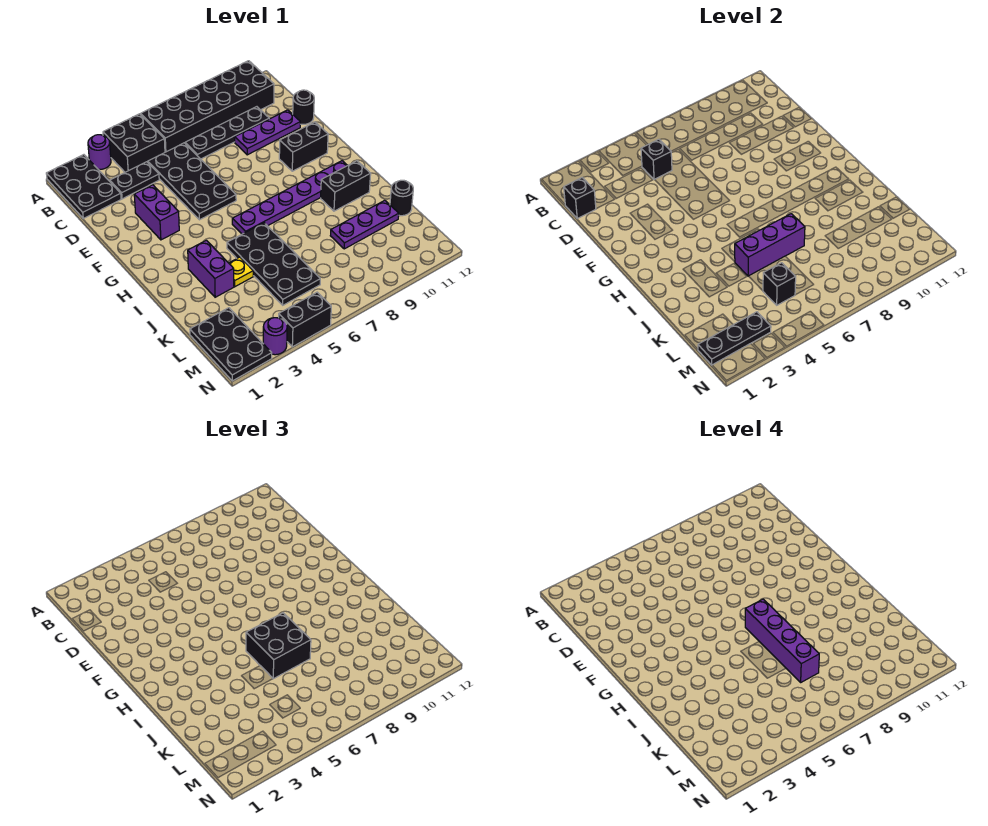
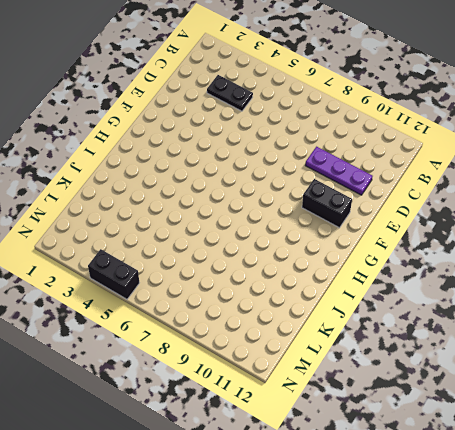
none -> black plate A1:C2 level 1
none -> purple round brick A3 level 1
none -> black brick A4:B5 level 1

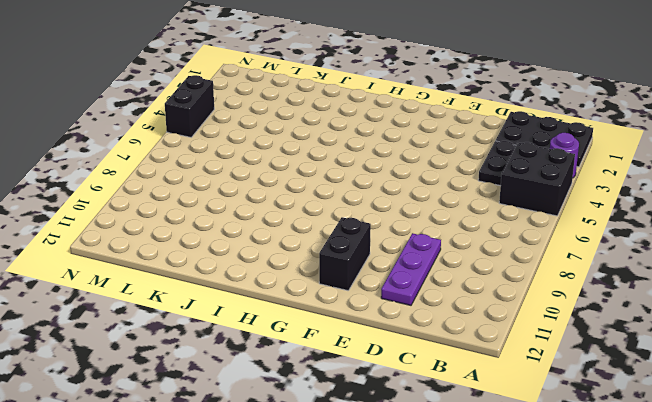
none -> black brick A6:B11 level 1
none -> black plate C5:F6 level 1
none -> black plate C7:C10 level 1

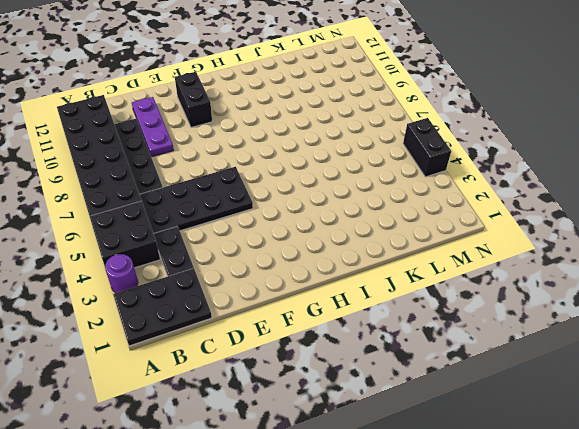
none -> black round brick D12 level 1
none -> purple brick E3:F3 level 1
none -> purple plate H6:H11 level 1

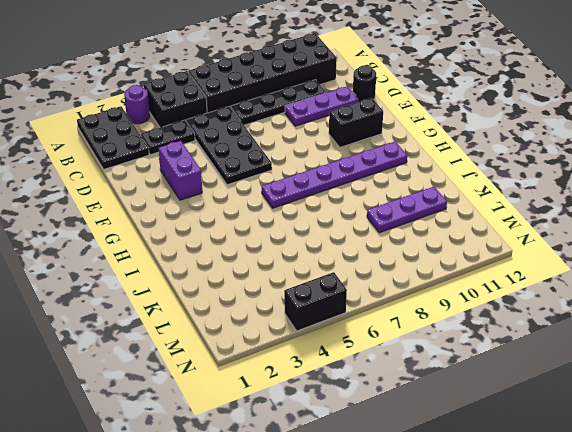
none -> purple brick I3:J3 level 1
none -> black plate I5:L6 level 1
none -> black brick I10:I11 level 1

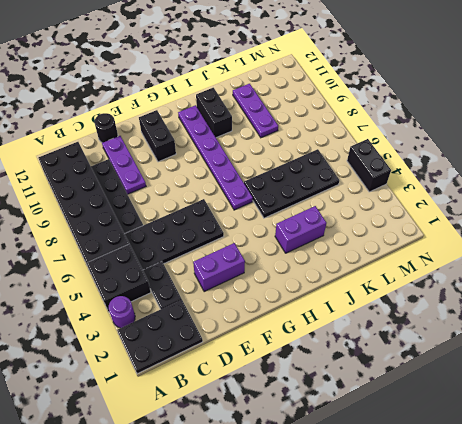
none -> yellow plate J4 level 1
none -> black round brick K12 level 1
none -> black plate L1:N2 level 1

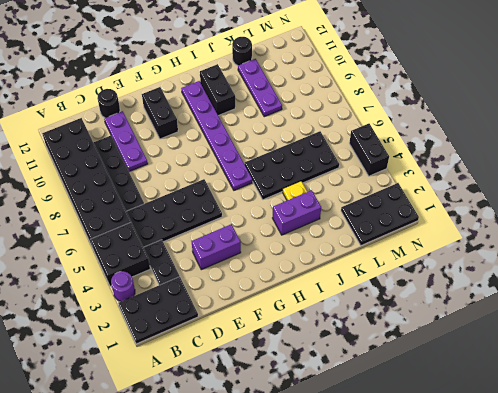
none -> purple round brick N3 level 1
none -> black brick C1 level 2
none -> black brick C5 level 2

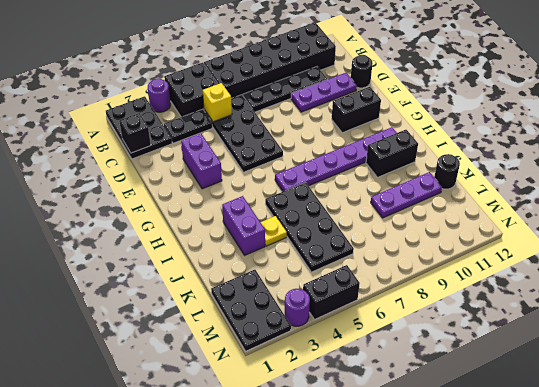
yellow brick C5 level 2 -> black brick C5 level 2
none -> purple brick J5:J7 level 2
none -> black brick L5 level 2
none -> black plate M1:M3 level 2

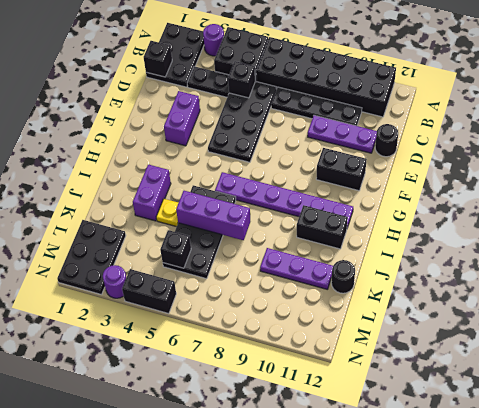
none -> black plate M1:M3 level 2
none -> black brick I6:J7 level 3
none -> purple brick H7:K7 level 4

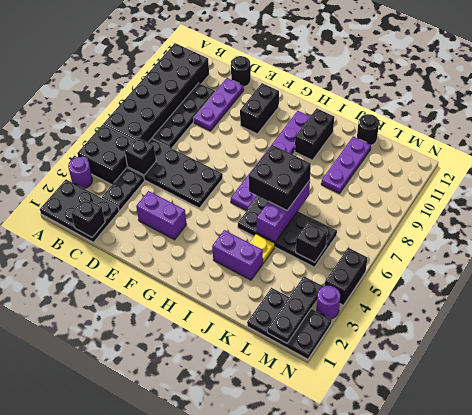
none -> purple brick H7:K7 level 4

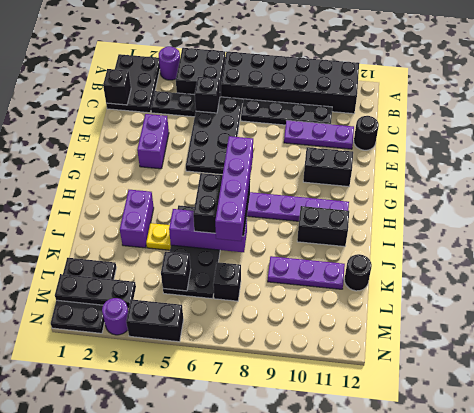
black brick L7 level 1 -> none

